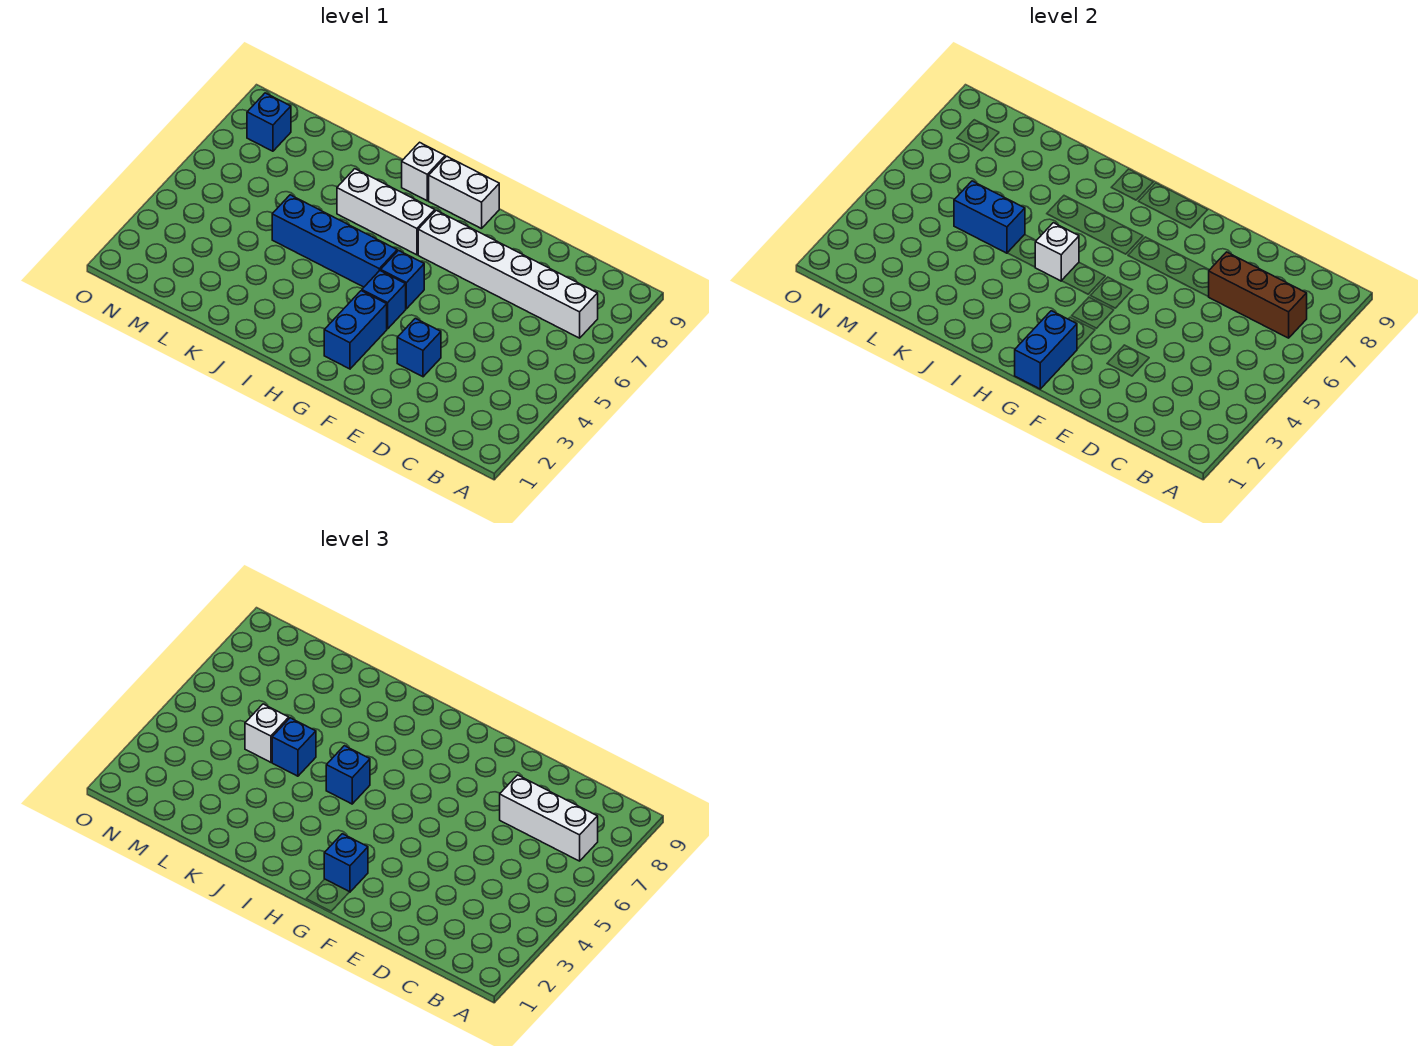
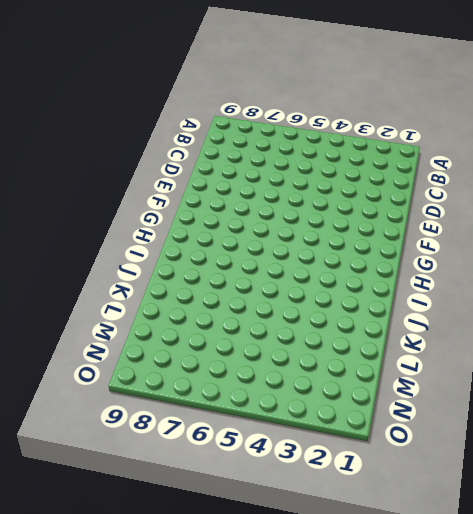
none -> white brick B7:G7 level 1
none -> blue brick E3 level 1
none -> blue brick G2:G3 level 1

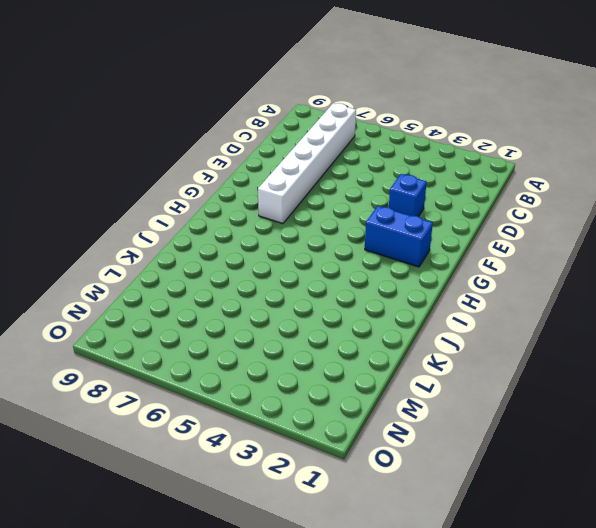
none -> blue brick G4 level 1
none -> blue brick G5 level 1
none -> white brick G9:H9 level 1

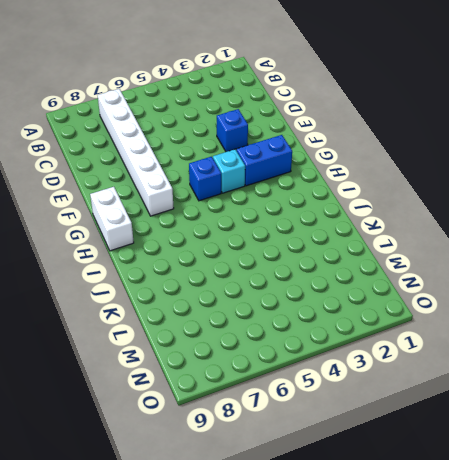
cyan brick G4 level 1 -> blue brick G4 level 1
none -> blue brick H5:K5 level 1
none -> white brick H7:J7 level 1
none -> white brick I9 level 1

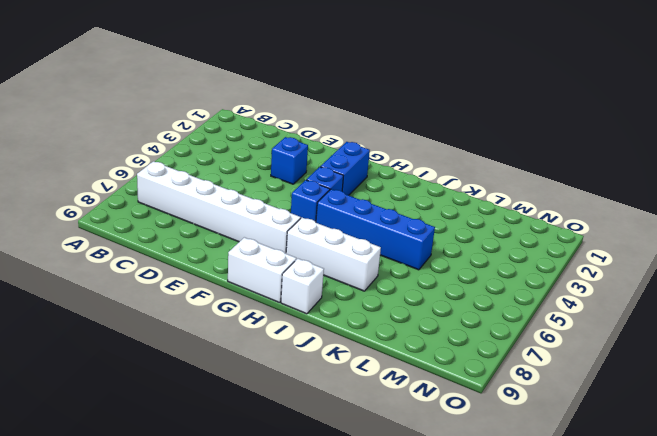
none -> blue brick N8 level 1
none -> brown brick B7:D7 level 2
none -> blue brick G1:G2 level 2

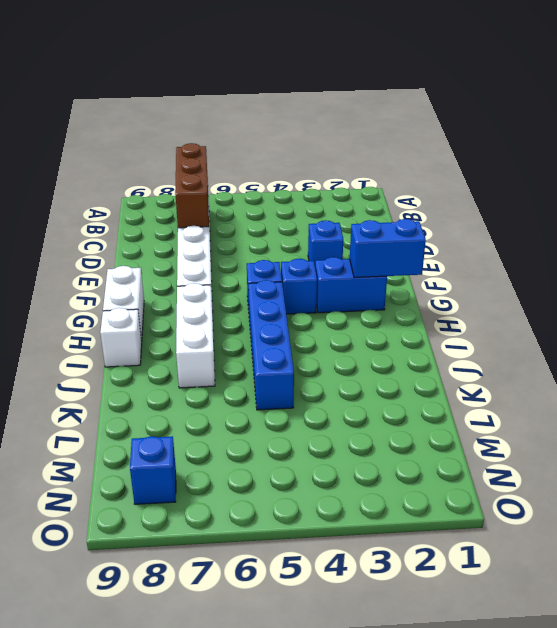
none -> white brick I5 level 2
none -> blue brick K5:L5 level 2
none -> white brick B7:D7 level 3

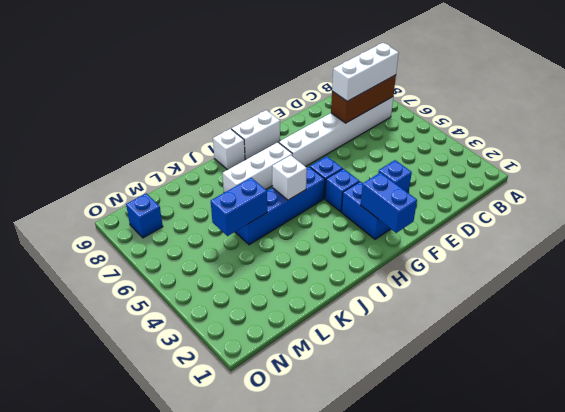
none -> blue brick G2 level 3
none -> blue brick I5 level 3
none -> blue brick K5 level 3

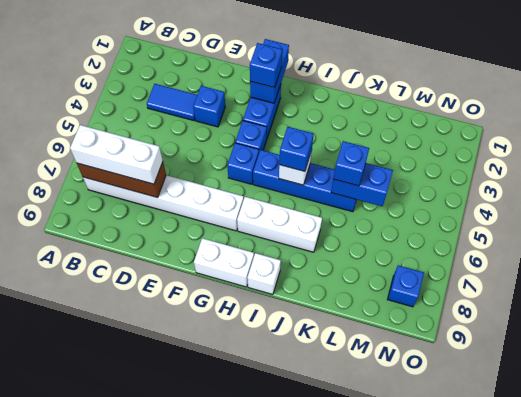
blue tile C3:D3 level 1 -> none
none -> white brick L5 level 3

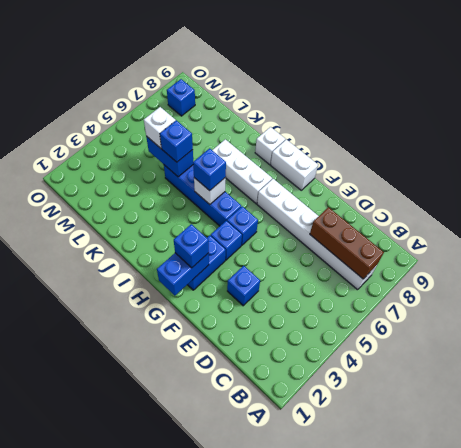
none -> white brick B7:D7 level 3

